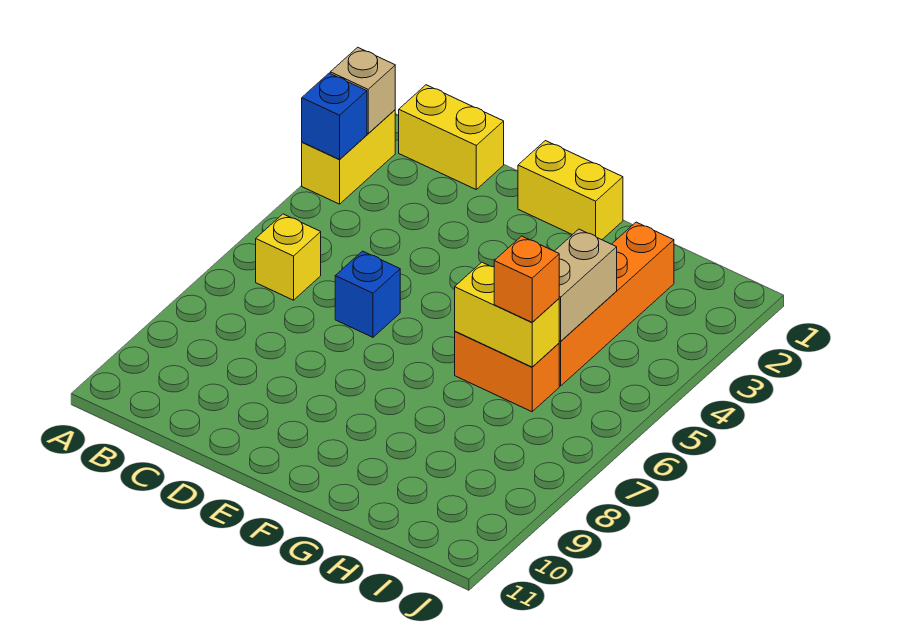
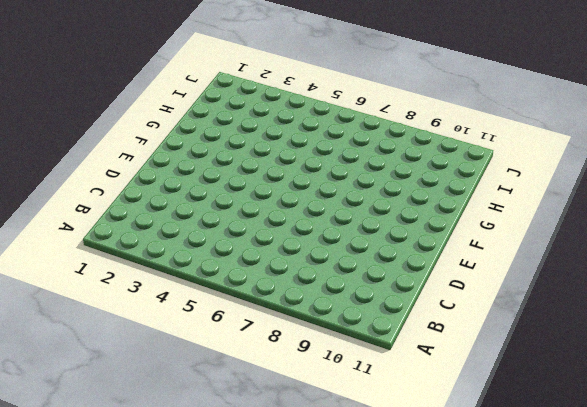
none -> yellow brick A2:A3 level 1
none -> yellow brick B1:C1 level 1
none -> yellow brick B6 level 1

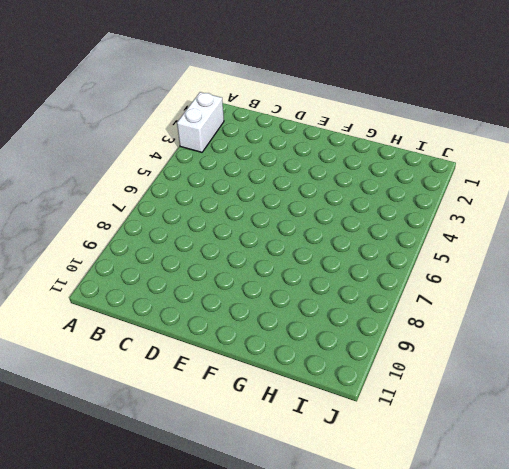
white brick A2:A3 level 1 -> yellow brick A2:A3 level 1
none -> yellow brick B1:C1 level 1
none -> yellow brick B6 level 1
none -> blue brick D6 level 1

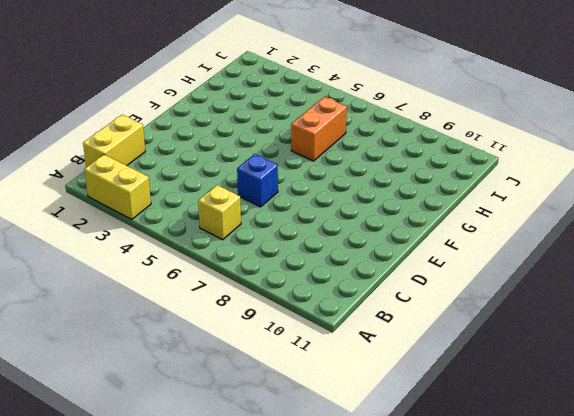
none -> yellow brick E1:F1 level 1
none -> orange brick H2:H5 level 1
none -> tan brick A2 level 2

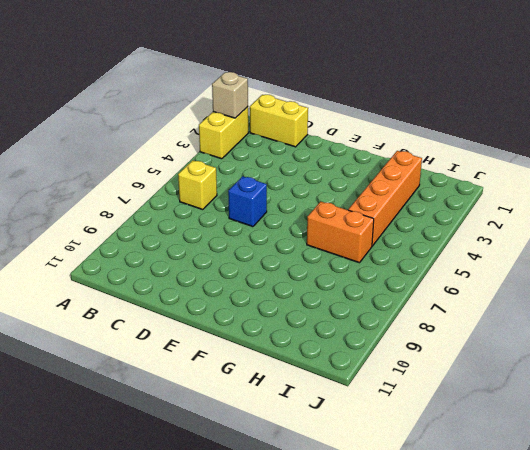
none -> yellow brick E1:F1 level 1
none -> blue brick A3 level 2
none -> yellow brick G6:H6 level 2

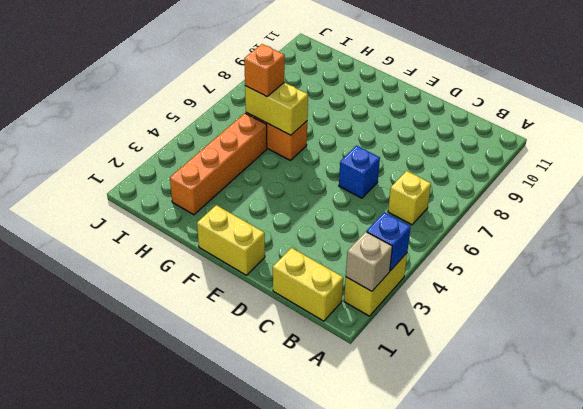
none -> tan brick H4:H5 level 2

